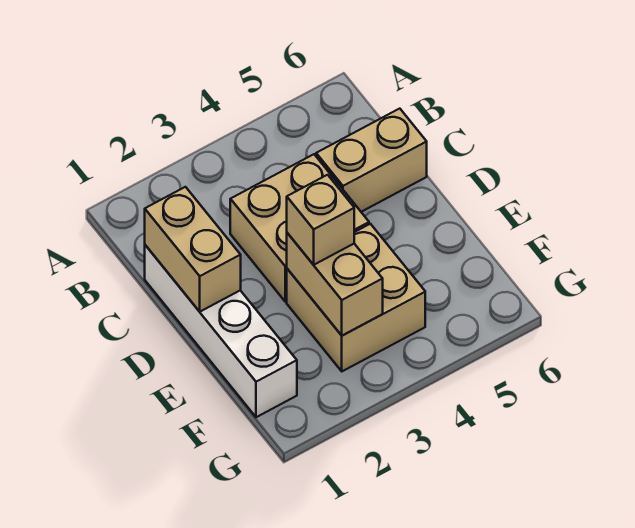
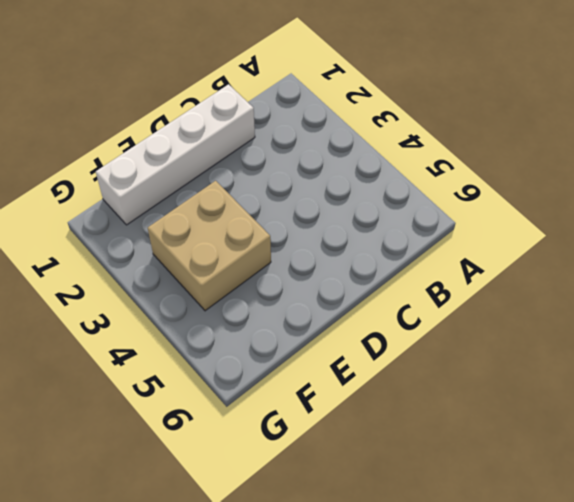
none -> tan brick C3:D4 level 1
none -> tan brick C5:C6 level 1

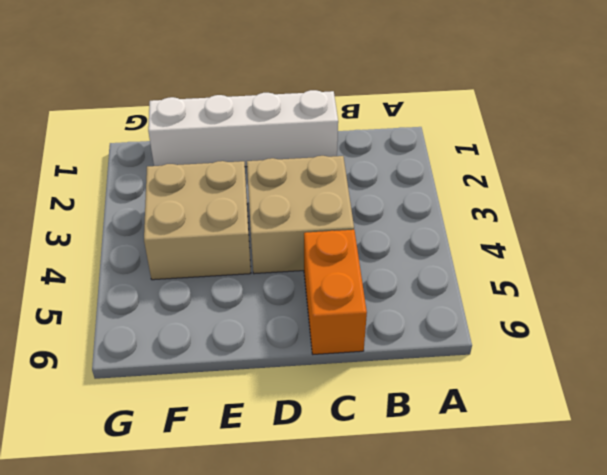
orange brick C5:C6 level 1 -> tan brick C5:C6 level 1
none -> tan brick C1:D1 level 2
none -> tan brick E3:F3 level 2

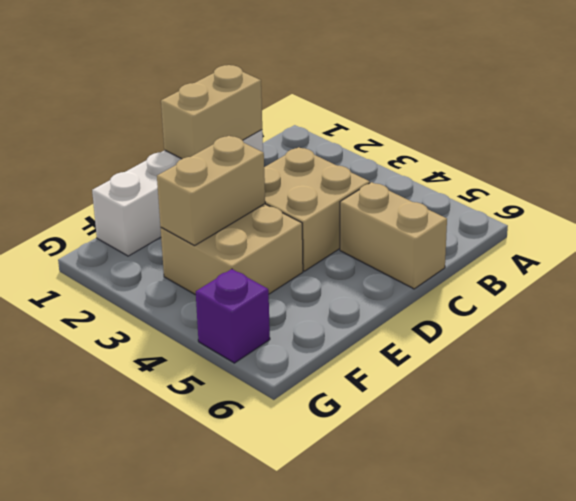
purple brick G5 level 1 -> none
none -> tan brick E3 level 3

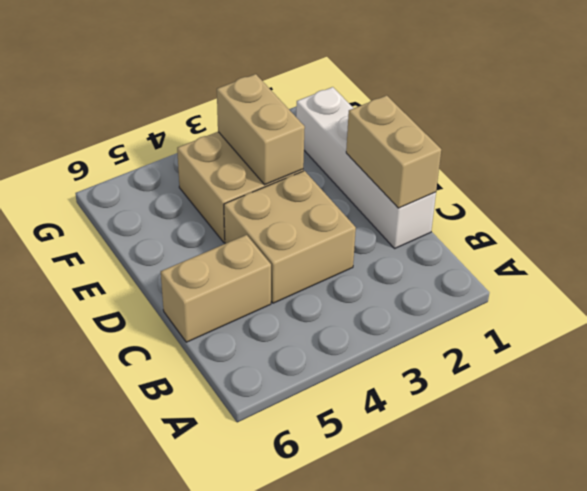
none -> tan brick E3 level 3

